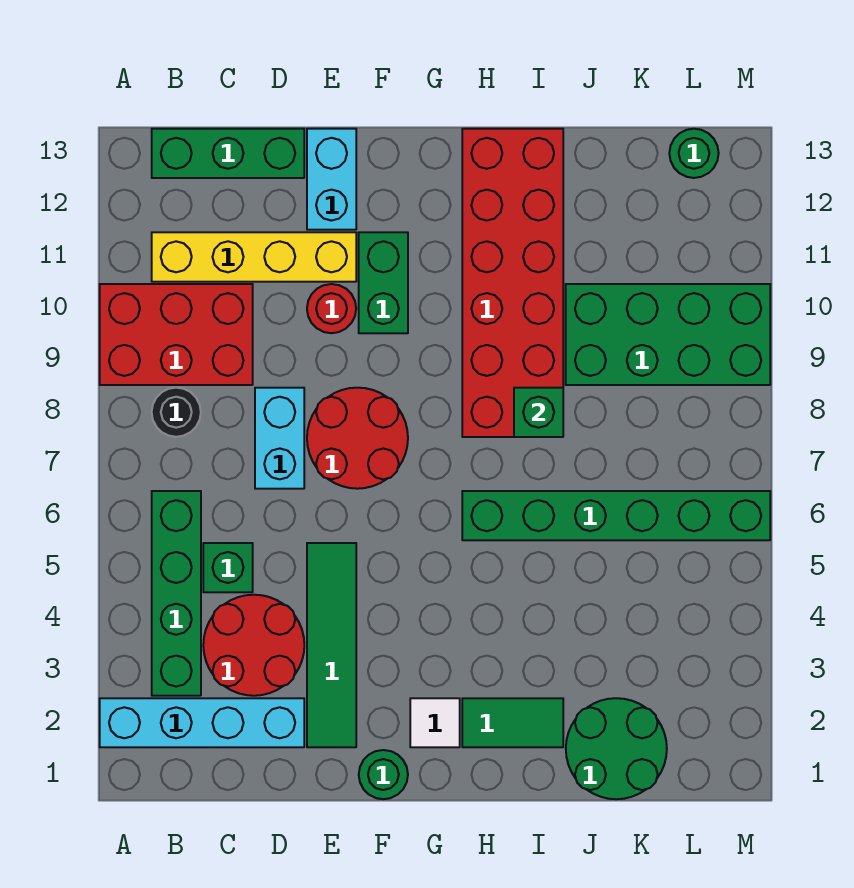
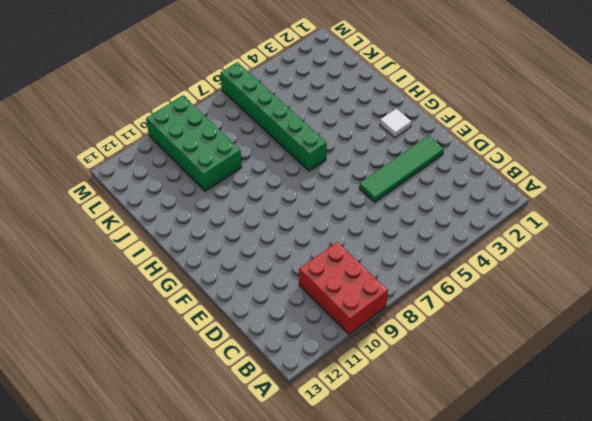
none -> cyan brick A2:D2 level 1
none -> green brick B3:B6 level 1
none -> black round brick B8 level 1

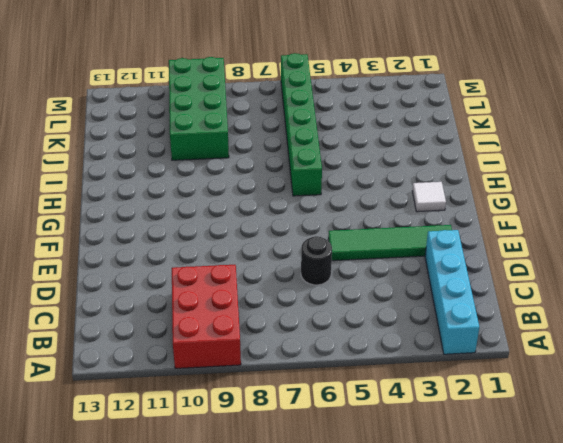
black round brick D6 level 1 -> black round brick B8 level 1
none -> green brick B3:B6 level 1
none -> yellow brick B11:E11 level 1
none -> green brick B13:D13 level 1

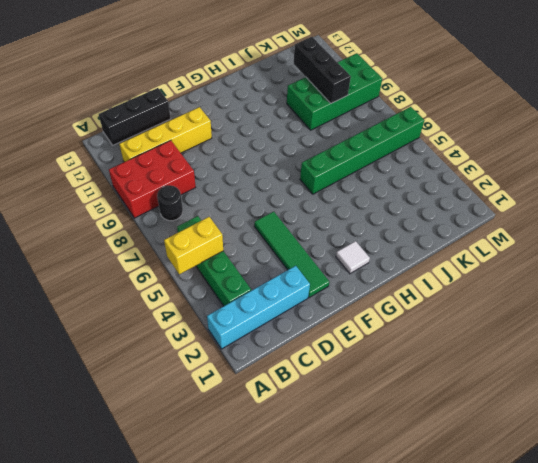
yellow brick A5:B5 level 2 -> none
black brick B13:D13 level 1 -> green brick B13:D13 level 1
black brick K9:K11 level 2 -> none
none -> red round brick C3:D4 level 1
none -> green brick C5 level 1
none -> cyan brick D7:D8 level 1

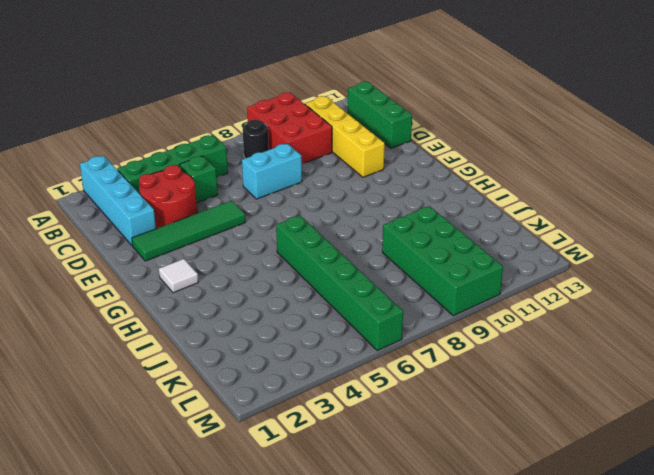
none -> red round brick E7:F8 level 1
none -> red round brick E10 level 1
none -> cyan brick E12:E13 level 1

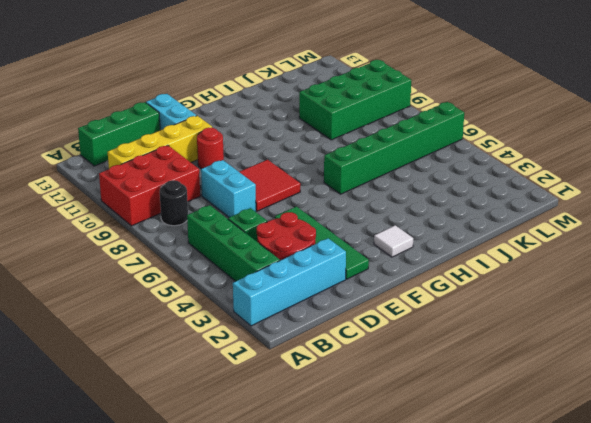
red tile E7:F8 level 1 -> red round brick E7:F8 level 1
none -> green round brick F1 level 1
none -> green brick F10:F11 level 1
none -> green tile H2:I2 level 1

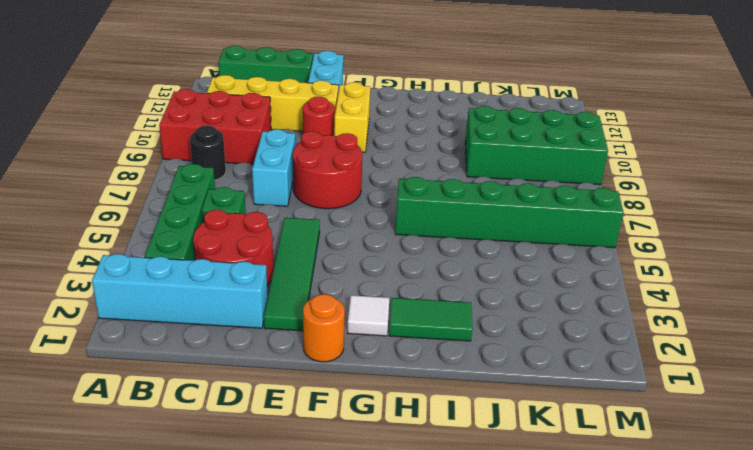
orange round brick F1 level 1 -> green round brick F1 level 1
yellow brick F10:F11 level 1 -> green brick F10:F11 level 1
none -> red brick H8:I13 level 1
none -> green round brick J1:K2 level 1
none -> green round brick L13 level 1

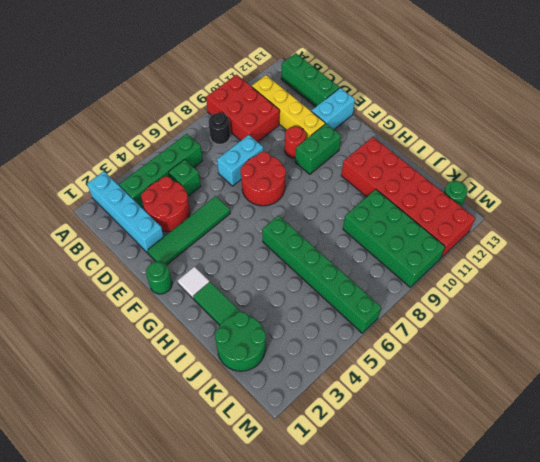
red brick H11:M12 level 1 -> red brick H8:I13 level 1
none -> green brick I8 level 2

